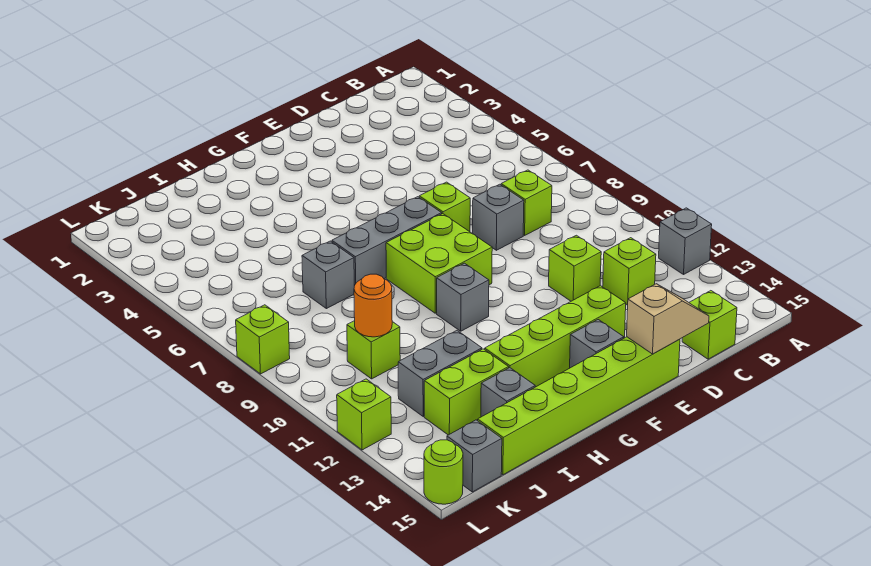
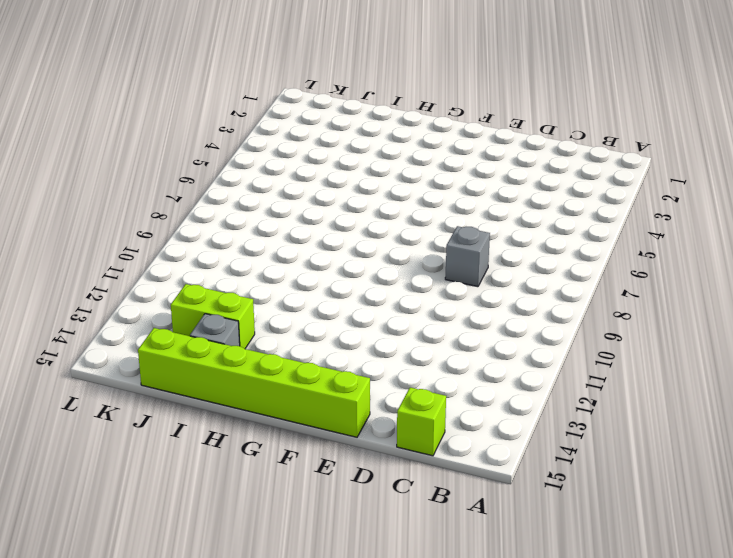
none -> grey brick A12 level 1
none -> lime brick C8 level 1
none -> lime brick C12 level 1

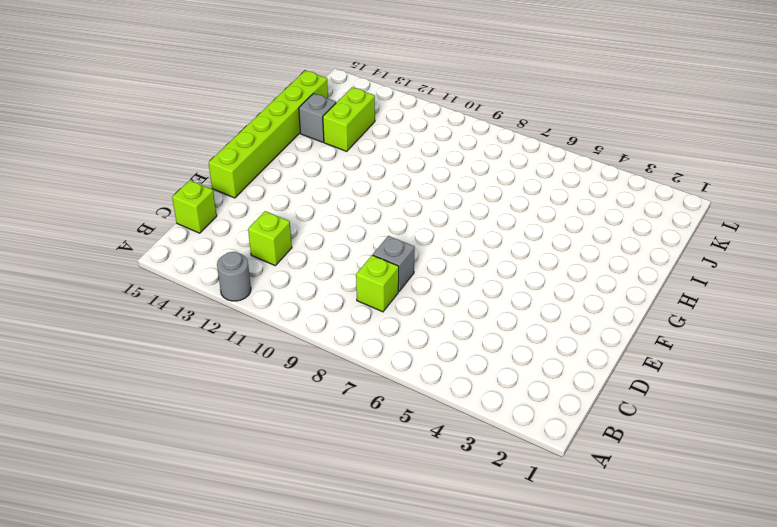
grey round brick A12 level 1 -> grey brick A12 level 1
none -> lime brick D11 level 1
none -> lime brick E7 level 1
none -> lime brick E13:H13 level 1

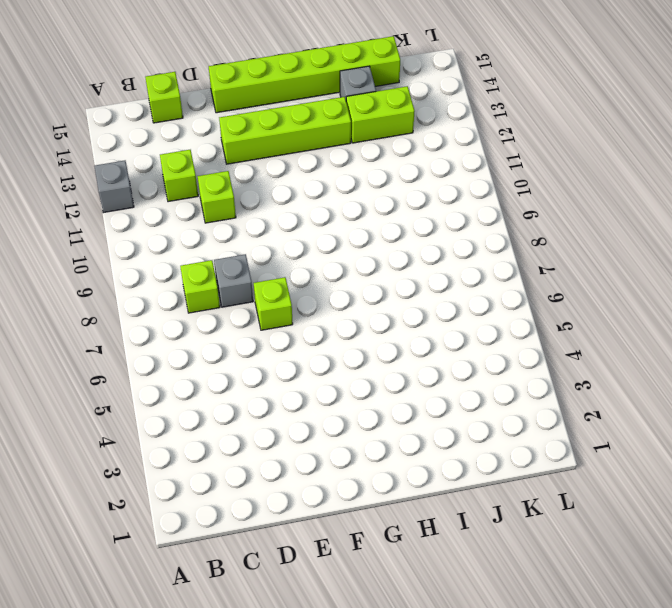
none -> grey brick F7:H7 level 1
none -> lime brick F8:G9 level 1
none -> grey brick F14 level 1

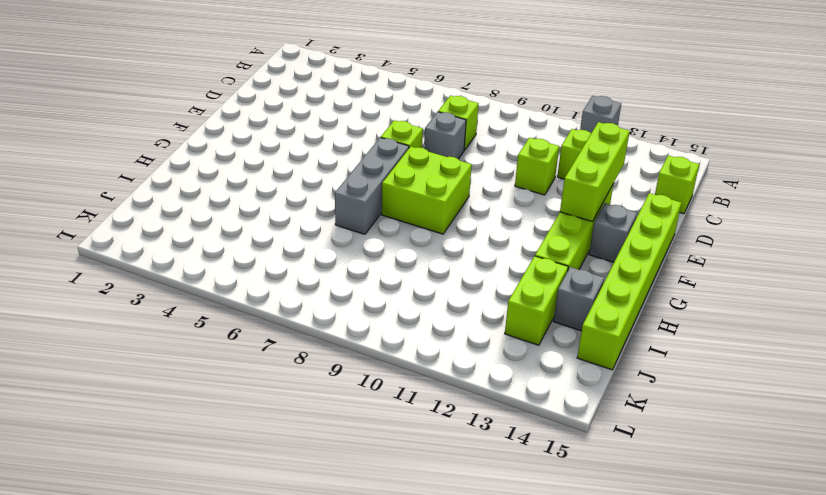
lime brick D13:F13 level 2 -> none
none -> grey brick G10 level 1
none -> grey brick I7 level 1
none -> grey brick I12:J12 level 1

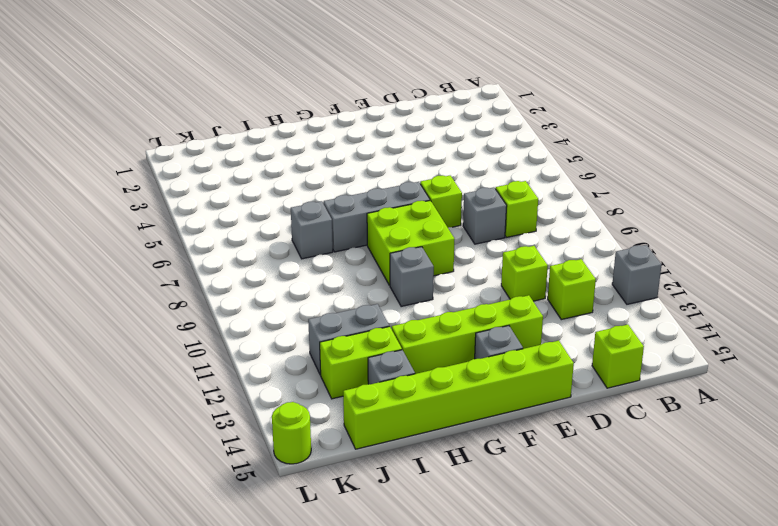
none -> lime brick J10 level 1
none -> grey brick K15 level 1
none -> lime brick L8 level 1

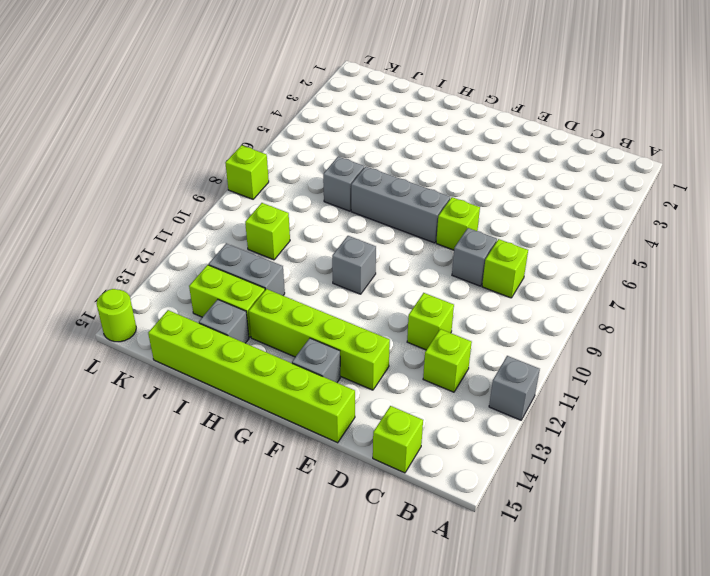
none -> lime brick F8:G9 level 1
none -> grey brick K15 level 1
none -> lime brick L12 level 1

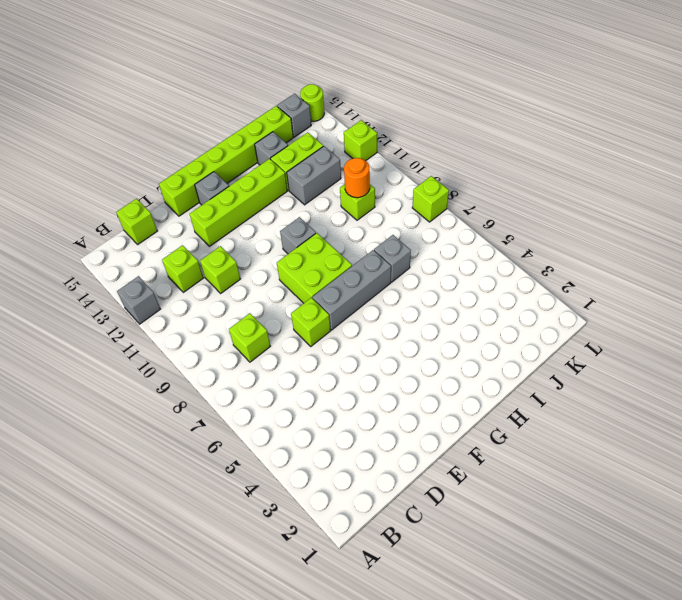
none -> grey brick D8 level 1
none -> tan slope D15:E15 level 2 top E

